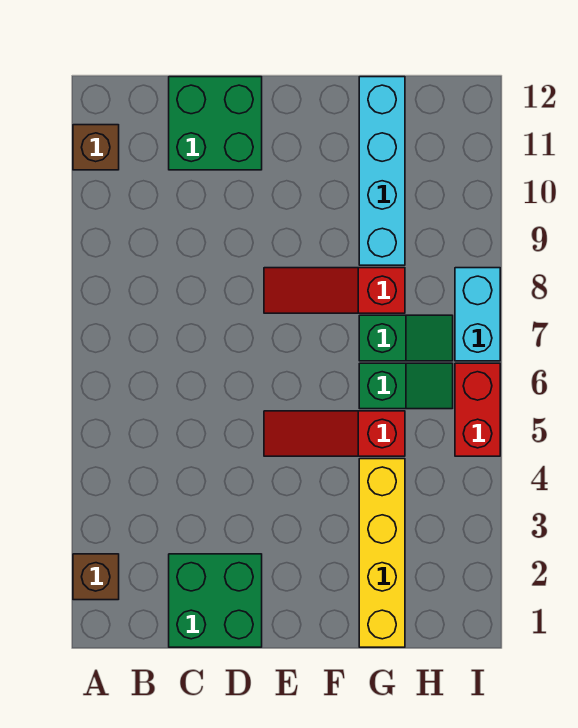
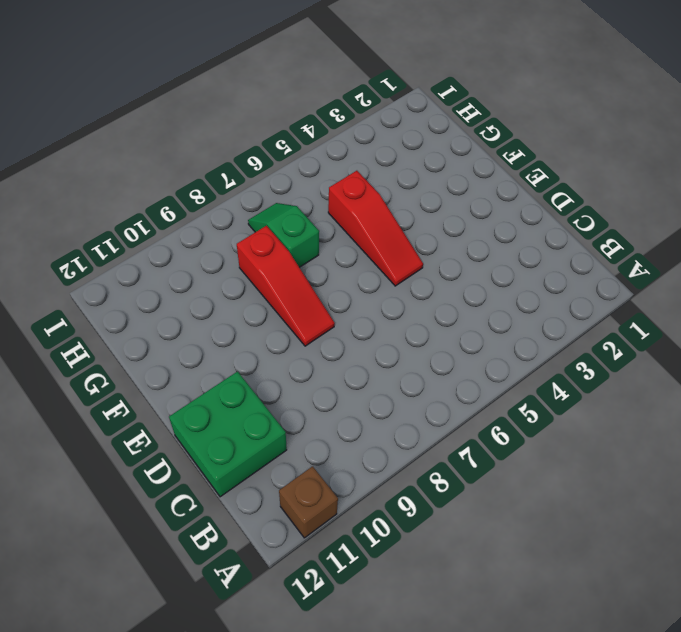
none -> brown brick A2 level 1
none -> green brick C1:D2 level 1
none -> yellow brick G1:G4 level 1

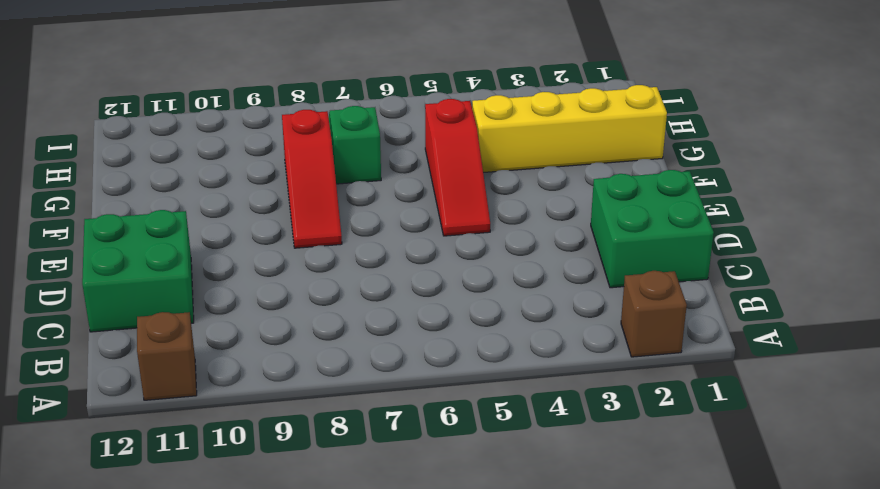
none -> green slope G6:H6 level 1 top G
none -> cyan brick G9:G12 level 1
none -> red brick I5:I6 level 1

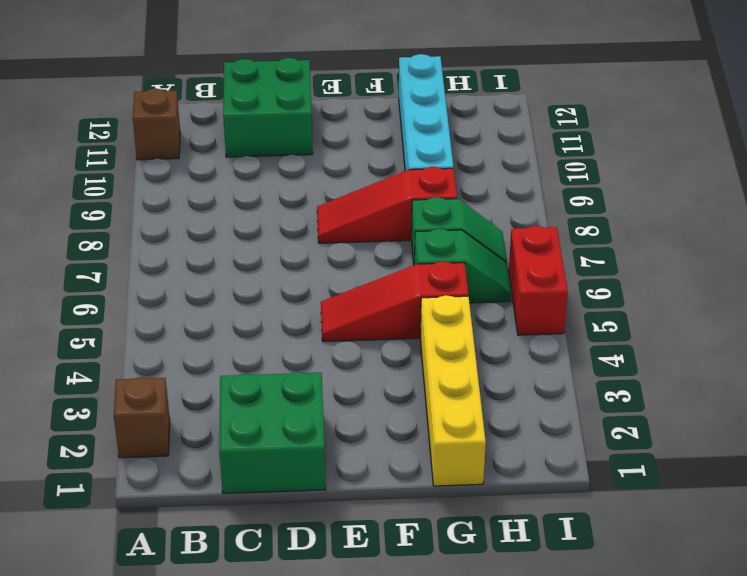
none -> cyan brick I7:I8 level 1

